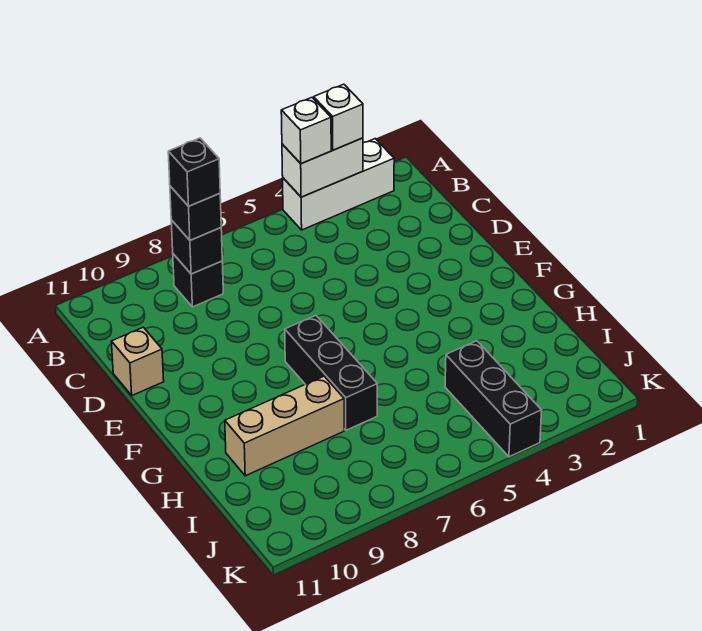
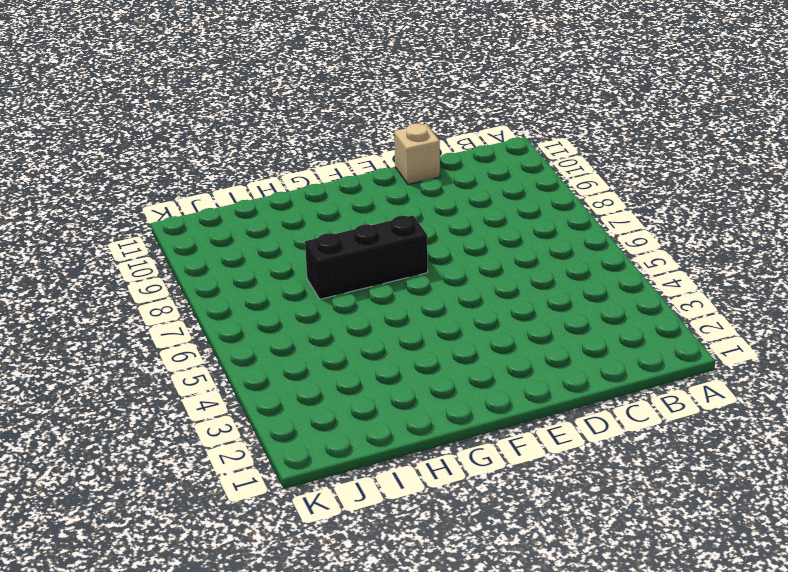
none -> white brick A2:A4 level 1
none -> black brick B8 level 1
none -> tan brick H8:H10 level 1

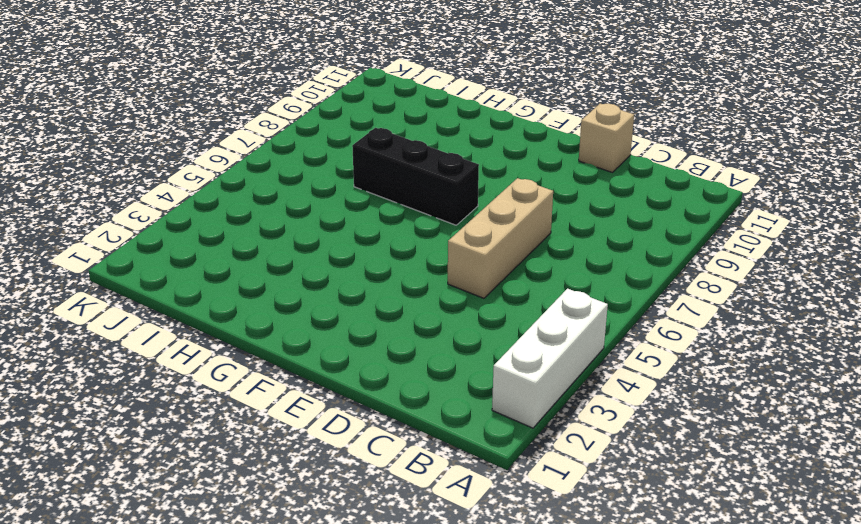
tan brick D5:D7 level 1 -> tan brick H8:H10 level 1
none -> black brick B8 level 1
none -> black brick I4:K4 level 1
none -> white brick A3:A4 level 2

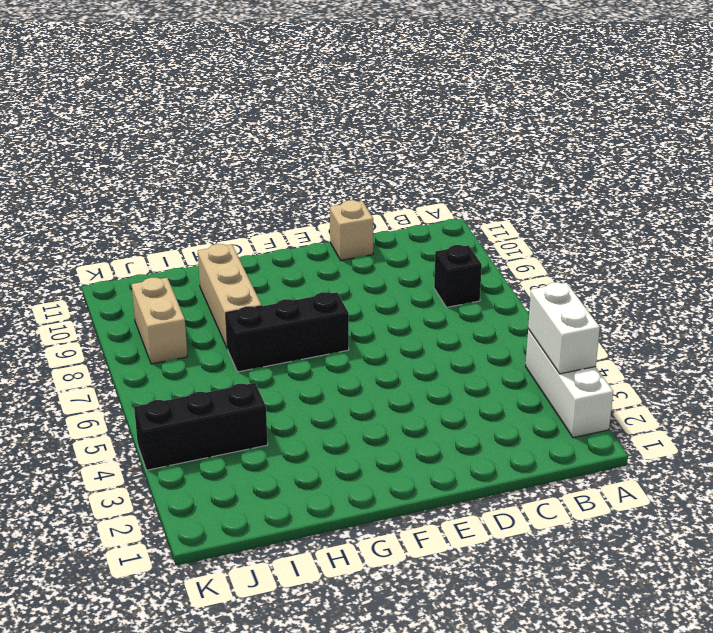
tan brick J8:J9 level 1 -> none
none -> black brick B8 level 2
none -> white brick A3 level 3
none -> white brick A4 level 3

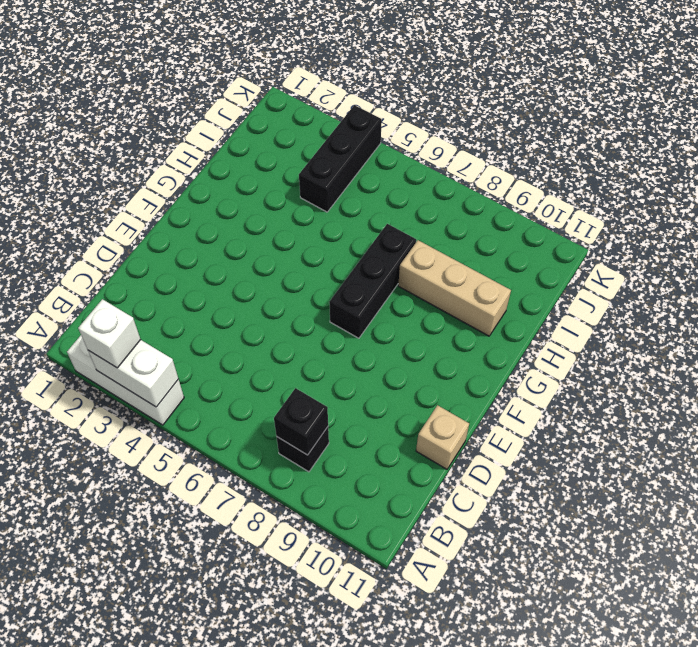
none -> white brick A4 level 3
none -> black brick B8 level 3
none -> black brick B8 level 4

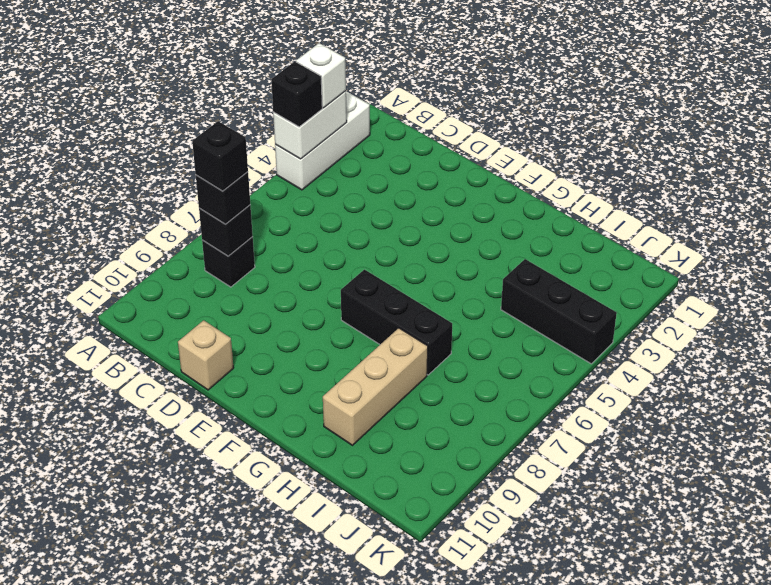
black brick A4 level 3 -> white brick A4 level 3

